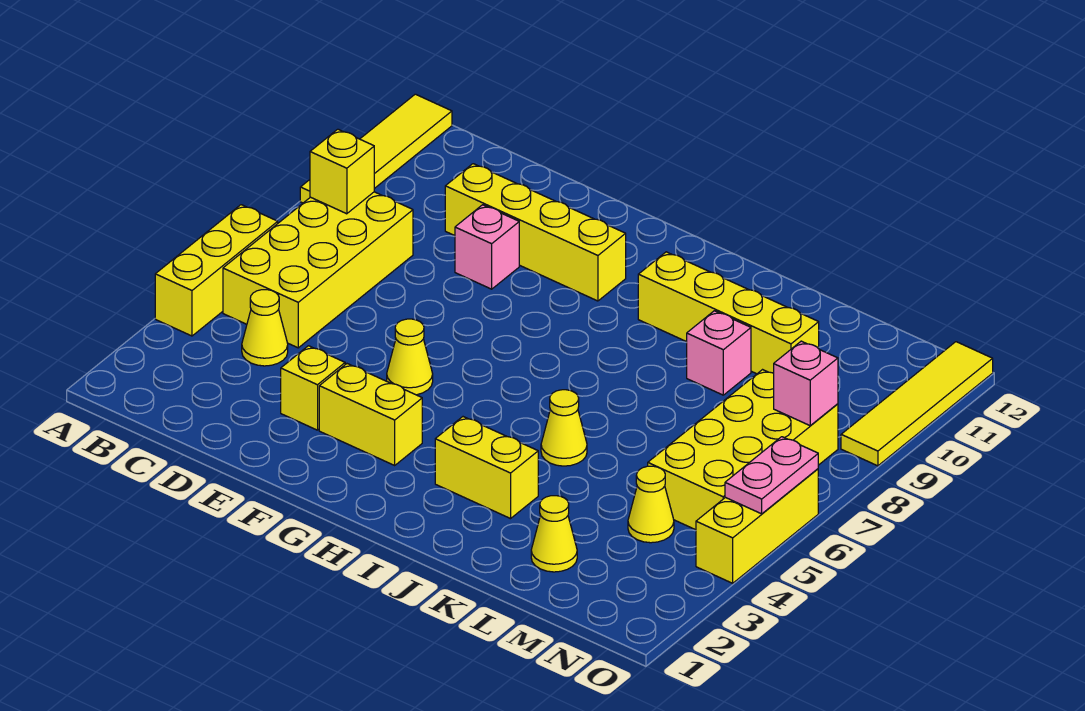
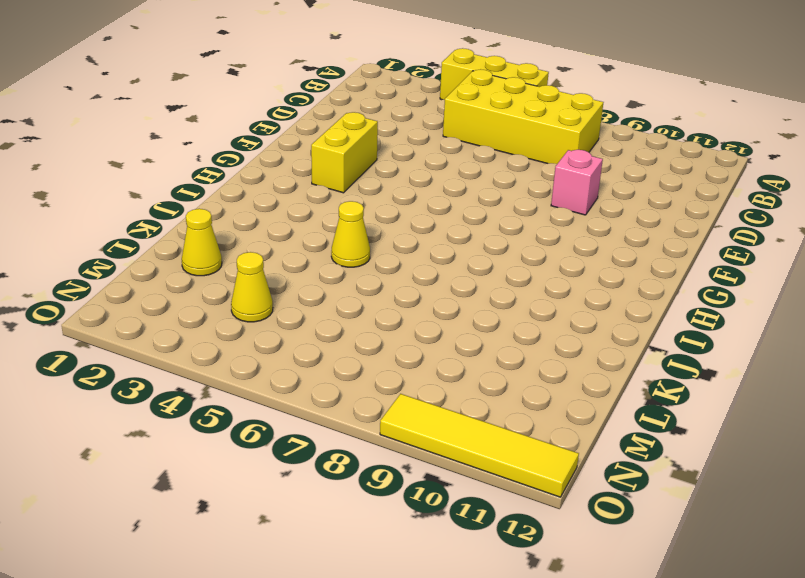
none -> yellow tile A9:A12 level 1
none -> yellow cone C4 level 1
none -> yellow brick D10:G10 level 1

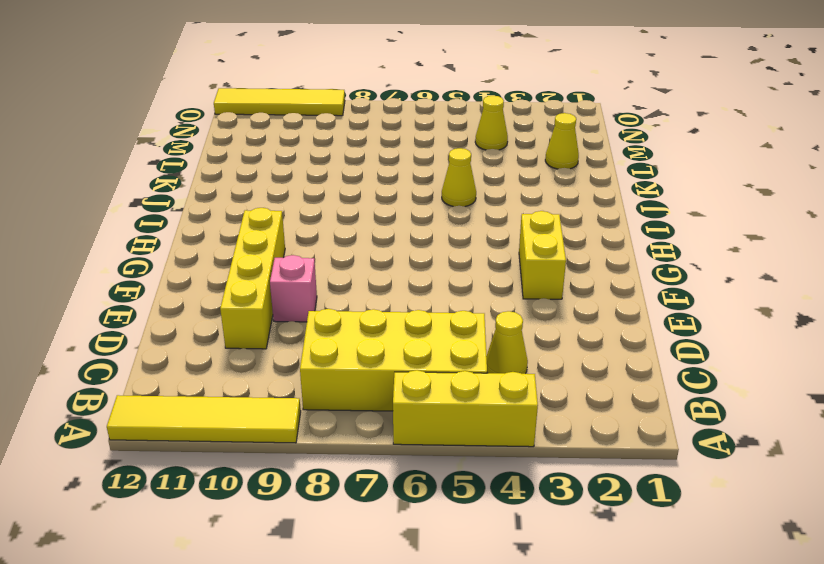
none -> yellow brick E3 level 1
none -> yellow cone F5 level 1
none -> yellow brick I3:J3 level 1

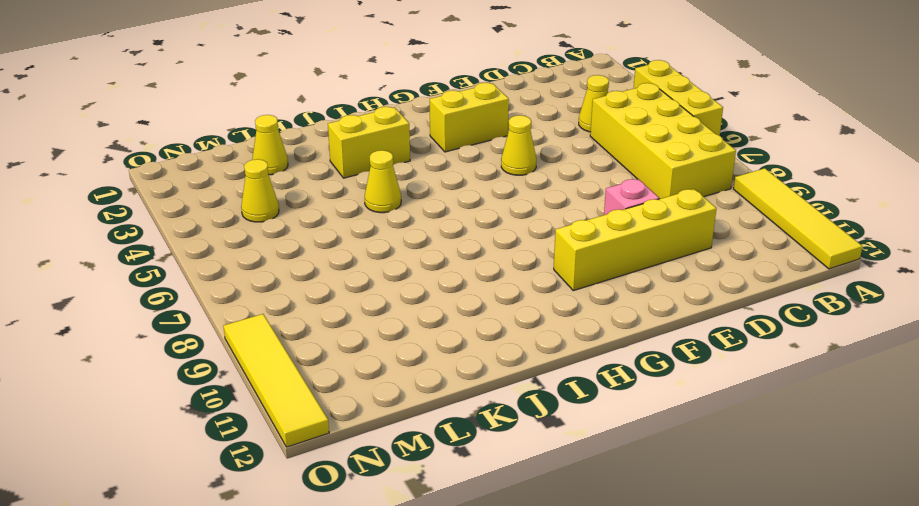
none -> yellow brick E3 level 1
none -> yellow brick I10:L10 level 1
none -> pink brick K9 level 1

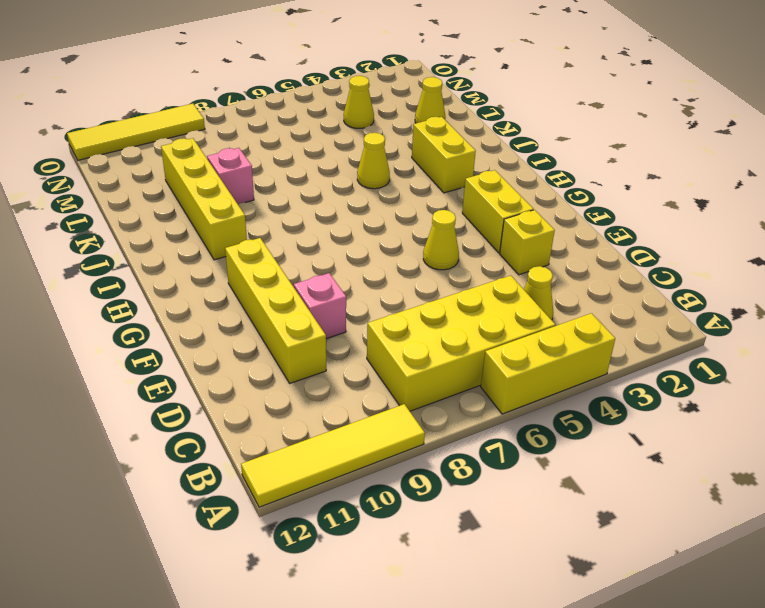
none -> yellow brick M5:N8 level 1
none -> yellow brick O4:O6 level 1
none -> yellow brick B8 level 2

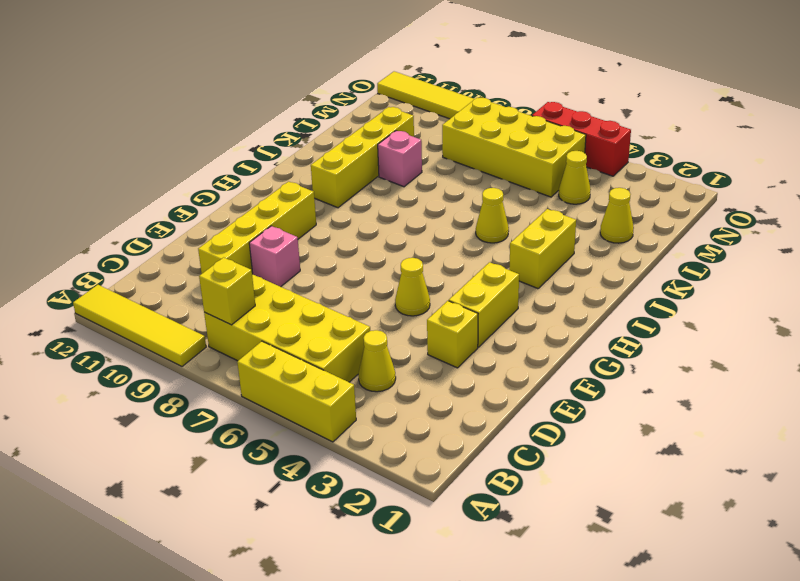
red brick O4:O6 level 1 -> yellow brick O4:O6 level 1
none -> pink brick N8 level 2
none -> pink plate O5:O6 level 2

